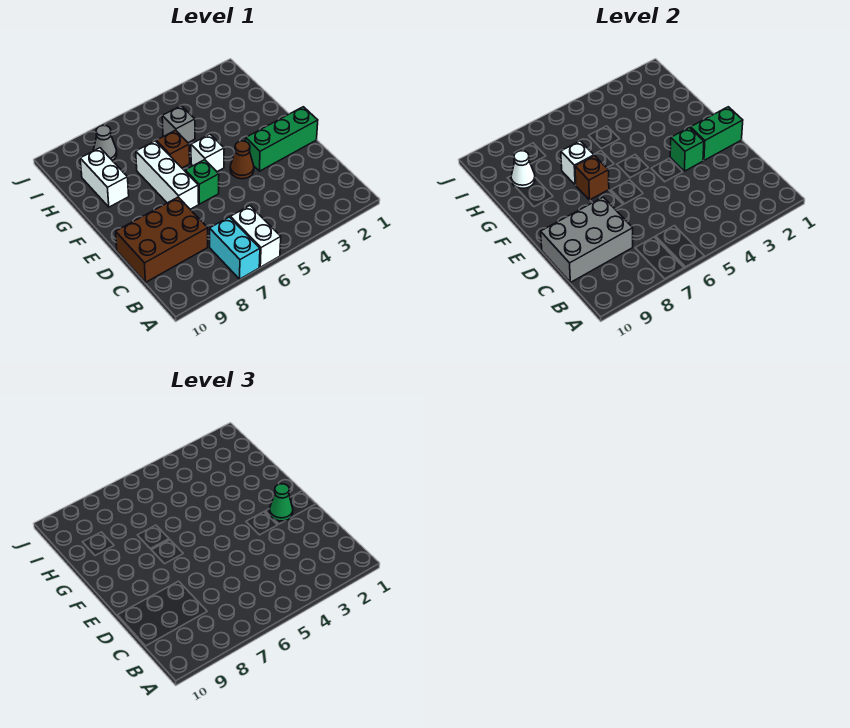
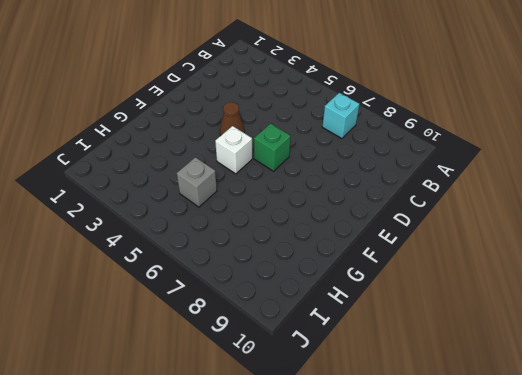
cyan brick B7 level 1 -> cyan brick A7:B7 level 1
none -> white brick A6:B6 level 1
none -> brown brick C8:D10 level 1
none -> green brick E1:E3 level 1

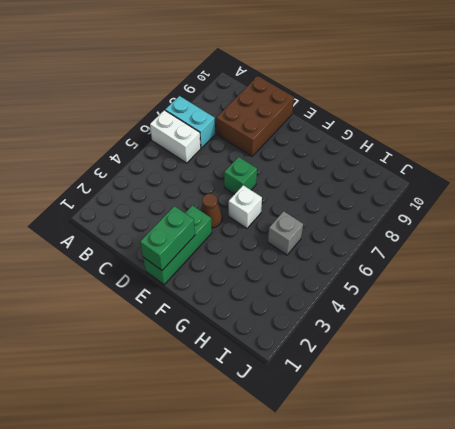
none -> white brick E7:G7 level 1
none -> brown brick G6 level 1
none -> white brick G9:H9 level 1

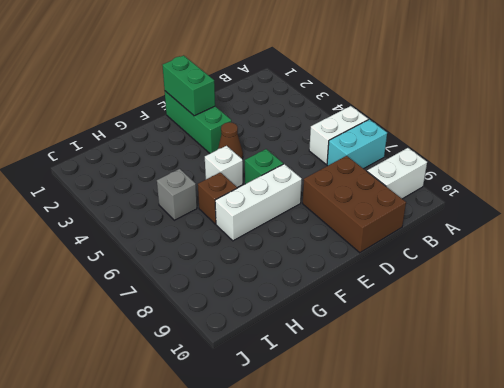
white brick A9:B9 level 1 -> white brick G9:H9 level 1
none -> grey cone I8 level 1
none -> grey brick C8:D10 level 2
none -> green brick E3 level 2

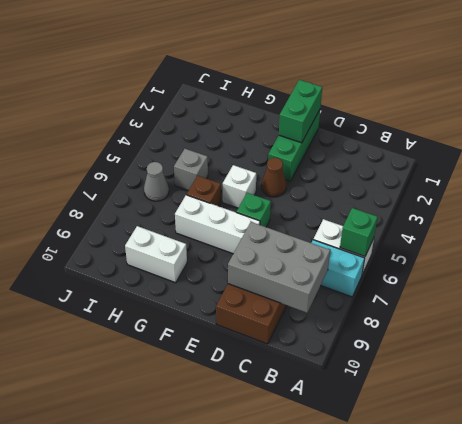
green brick A6 level 2 -> green brick E3 level 2
grey brick B8:D9 level 2 -> grey brick C8:D10 level 2
grey cone I6 level 1 -> grey cone I8 level 1
none -> brown brick F7 level 2
none -> white brick G7 level 2
none -> white cone H9 level 2

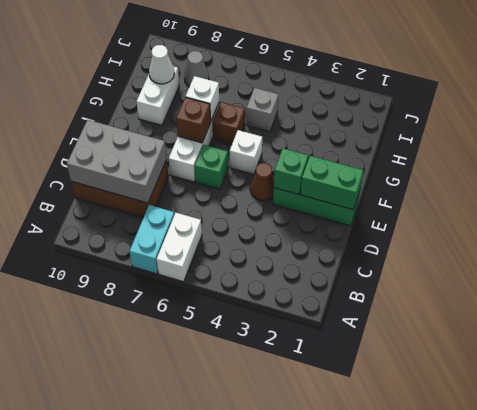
none -> green cone E2 level 3

